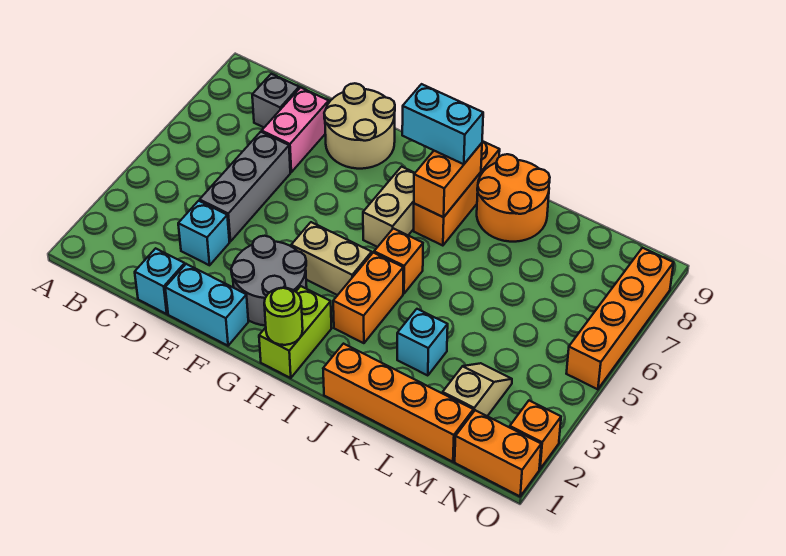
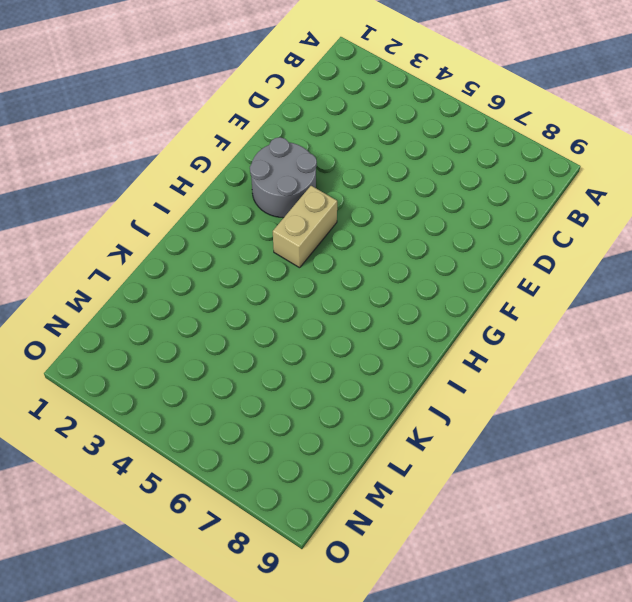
none -> grey brick C8 level 1
none -> cyan brick D1 level 1
none -> cyan brick D3 level 1

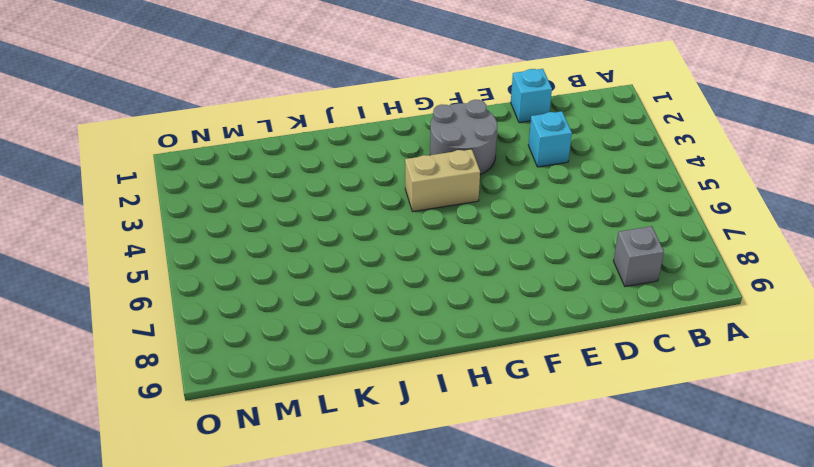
none -> grey brick D4:D6 level 1
none -> pink brick D7:D8 level 1
none -> cyan brick E1:F1 level 1

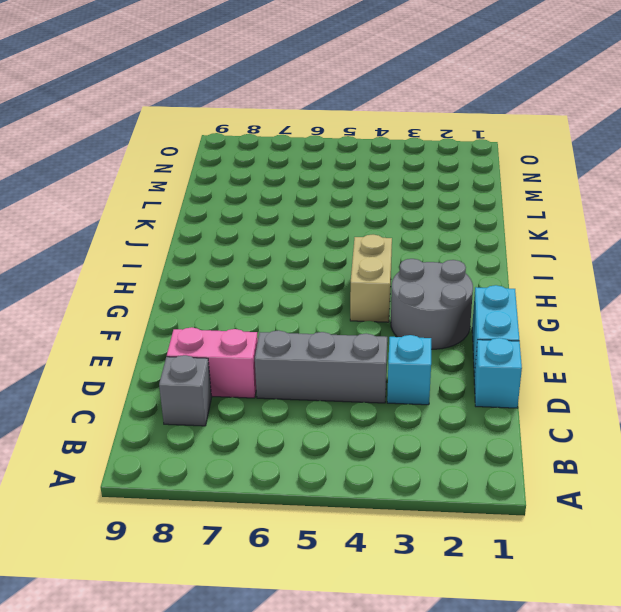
none -> tan round brick E8:F9 level 1
none -> lime brick H1:H2 level 1
none -> tan brick H6:H7 level 1

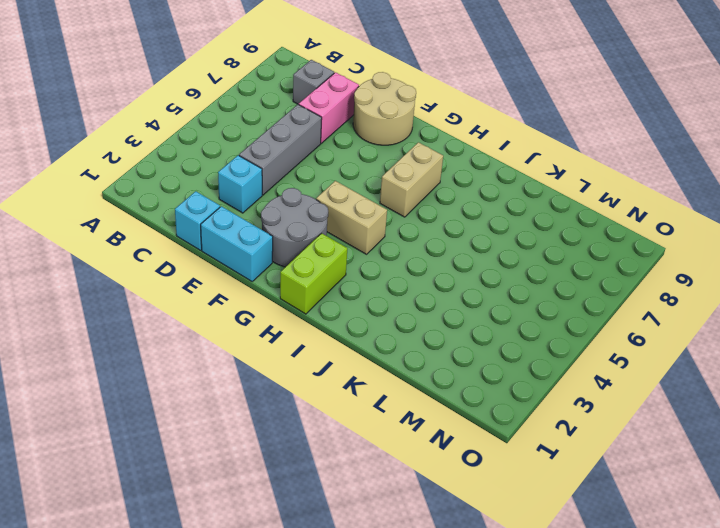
none -> orange brick I3:I4 level 1
none -> orange brick I5 level 1
none -> orange brick I7:I9 level 1

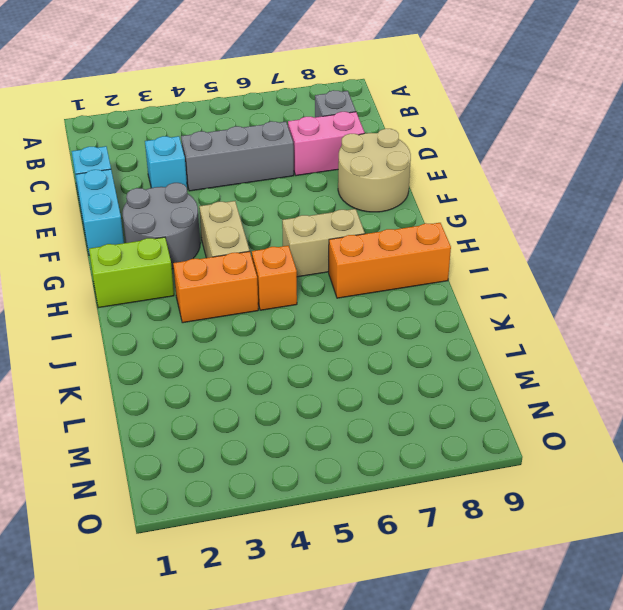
none -> orange brick J1:M1 level 1
none -> orange round brick J8:K9 level 1
none -> cyan brick K3 level 1

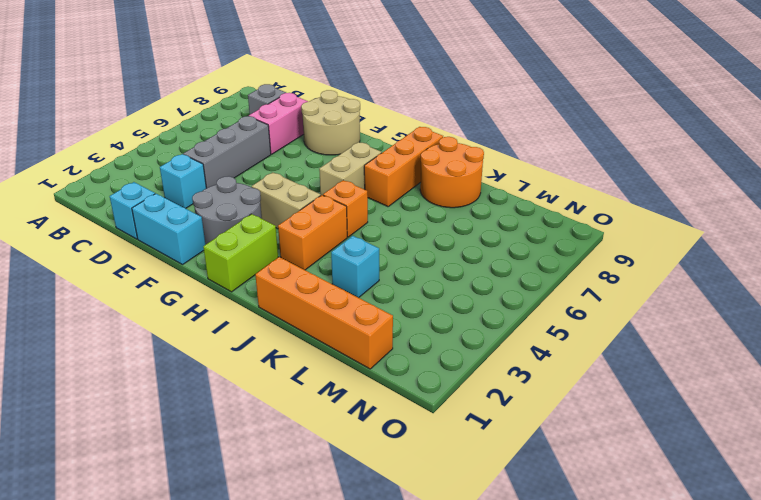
none -> tan slope M2:M3 level 1 top 2
none -> orange brick N1:O1 level 1
none -> orange brick O2 level 1

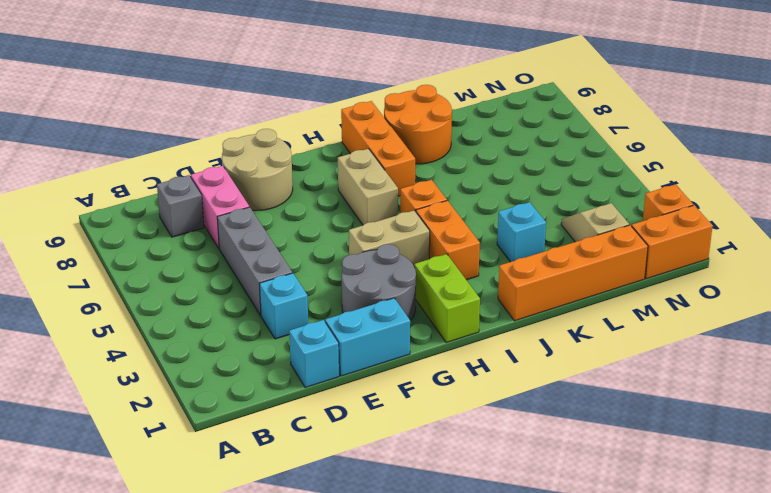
none -> orange brick O5:O8 level 1
none -> lime round brick H1 level 2
none -> orange brick I7:I8 level 2

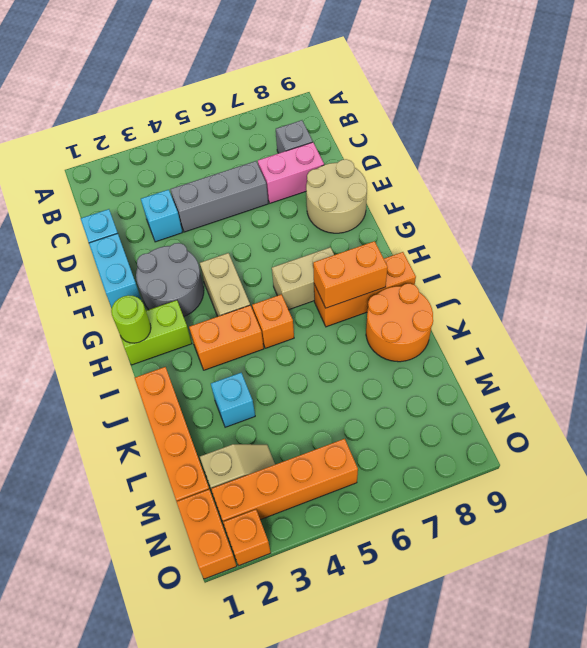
orange brick N2:N5 level 1 -> orange brick O5:O8 level 1
none -> cyan brick H8:I8 level 3

